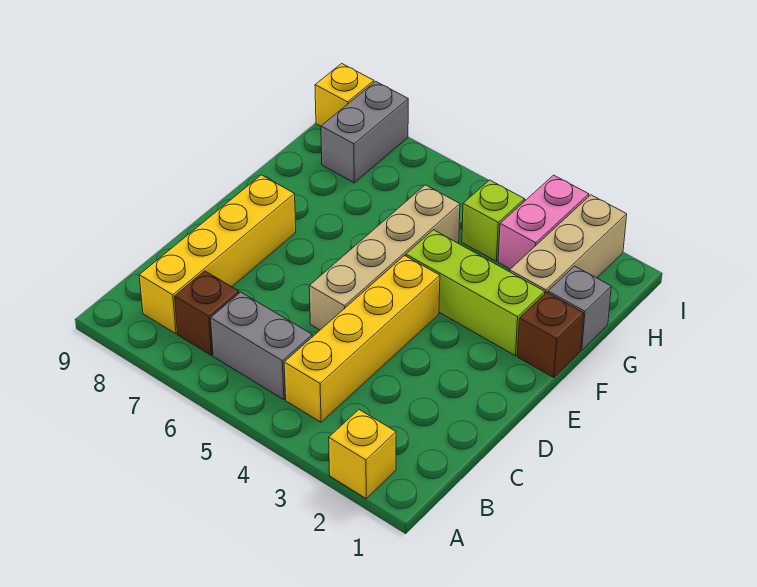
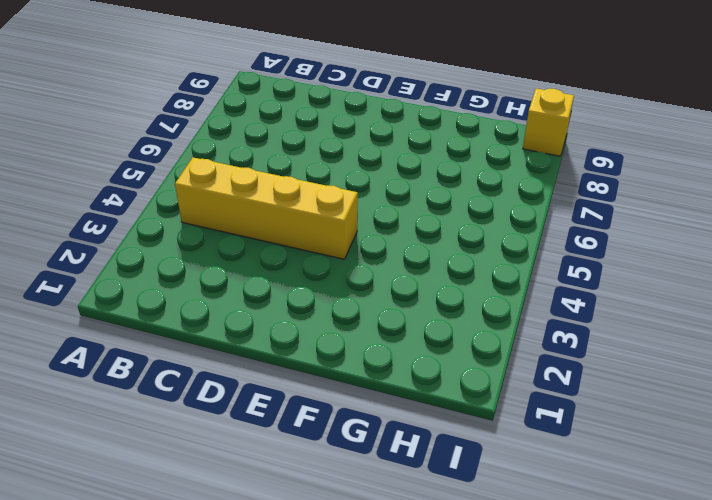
none -> yellow brick A2 level 1
none -> grey brick B5:B6 level 1
none -> brown brick B7 level 1

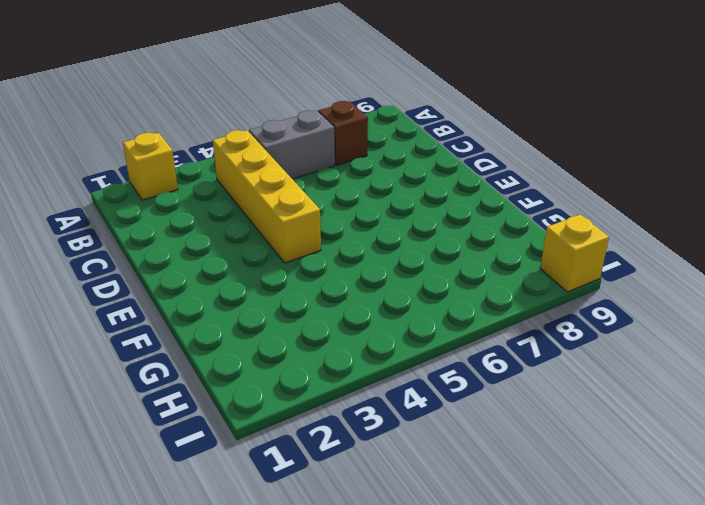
none -> yellow brick B8:E8 level 1
none -> tan brick D5:G5 level 1
none -> brown brick F1 level 1

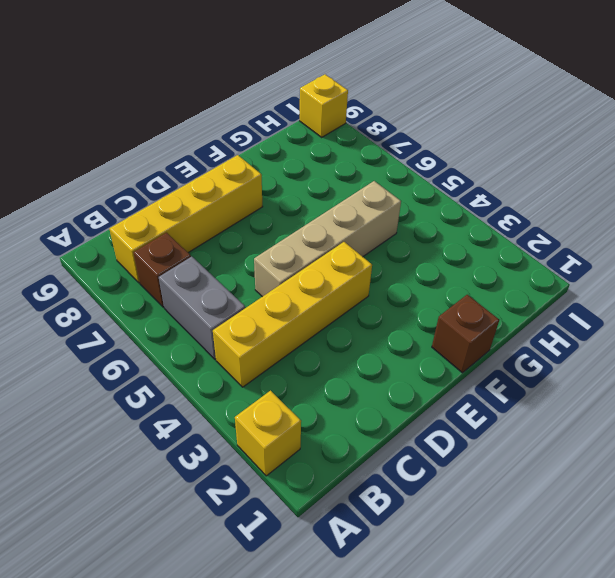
none -> lime brick F2:F4 level 1
none -> grey brick G1 level 1
none -> tan brick G2:I2 level 1

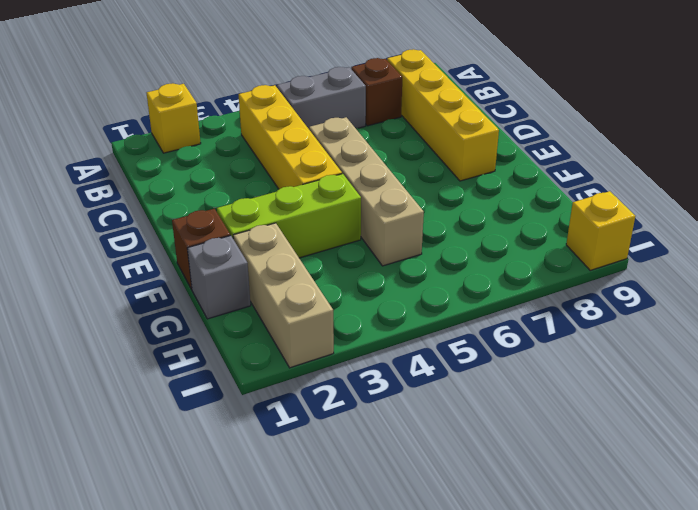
none -> pink brick H3:I3 level 1
none -> lime brick H4 level 1
none -> grey brick H8:I8 level 1

